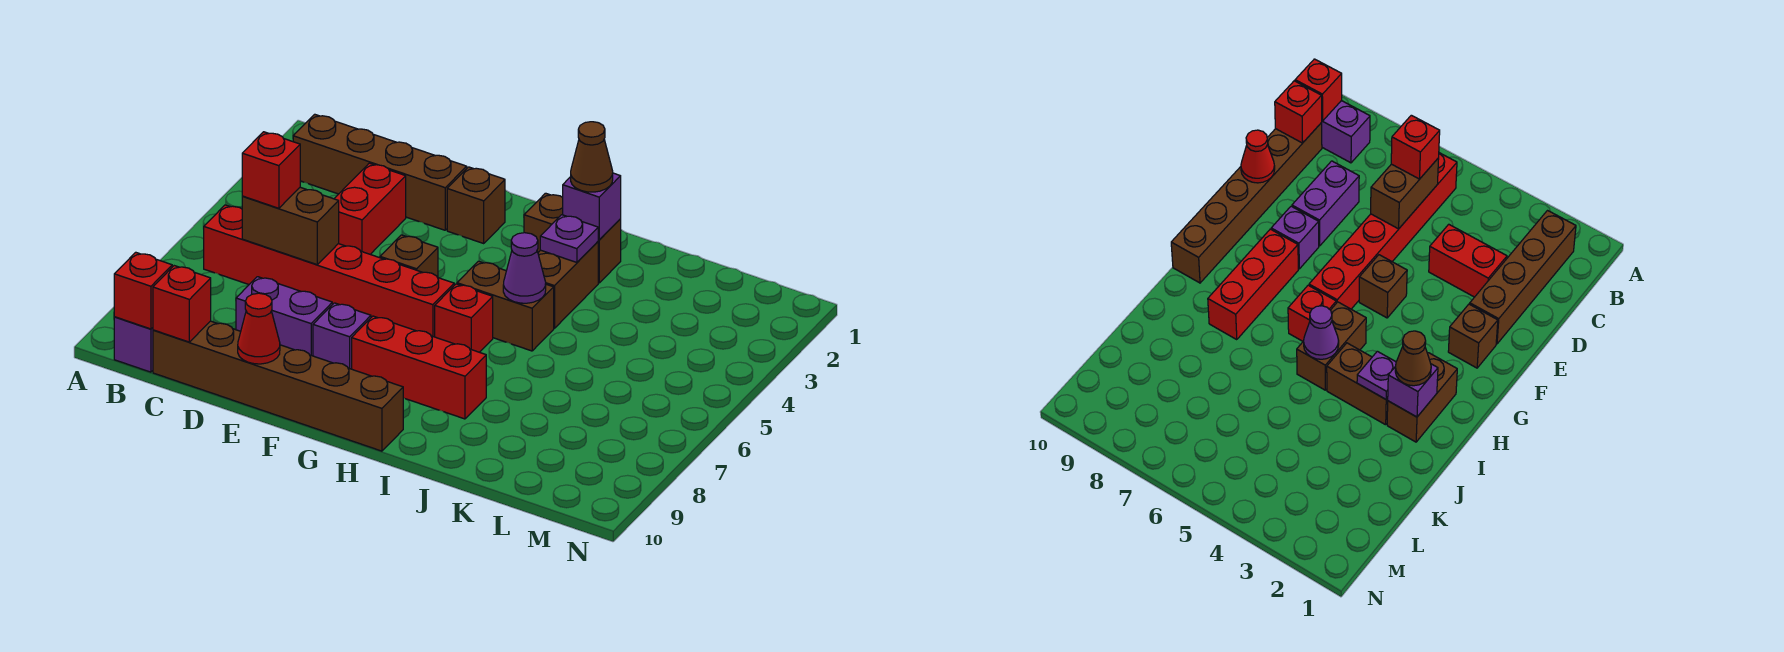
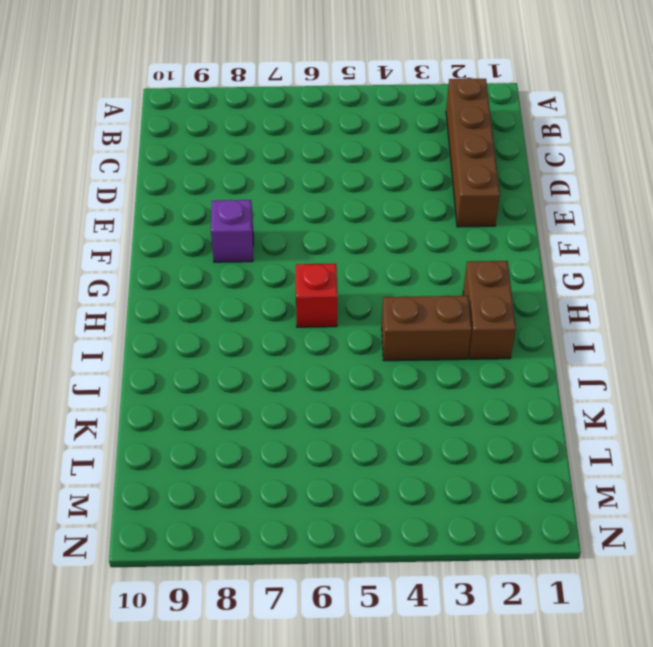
none -> red brick B6:G6 level 1
none -> purple brick B9:B10 level 1
none -> brown brick C10:H10 level 1

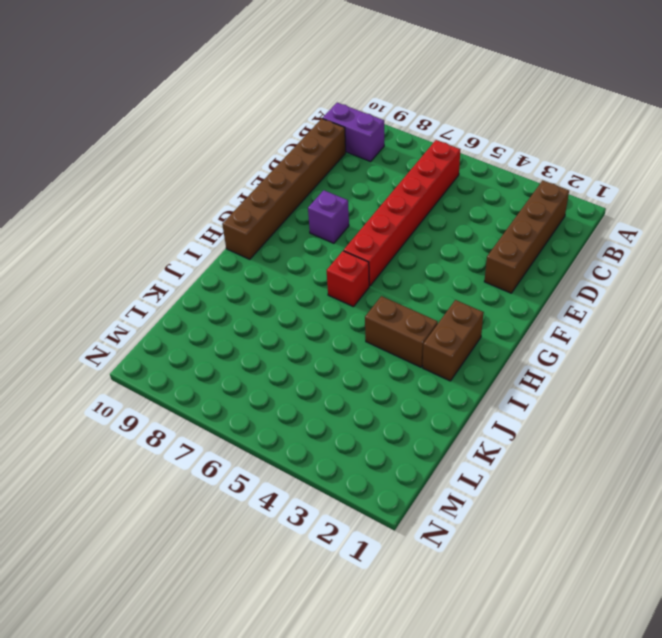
none -> red brick D3:D4 level 1
none -> purple brick D8:E8 level 1
none -> brown brick F2 level 1

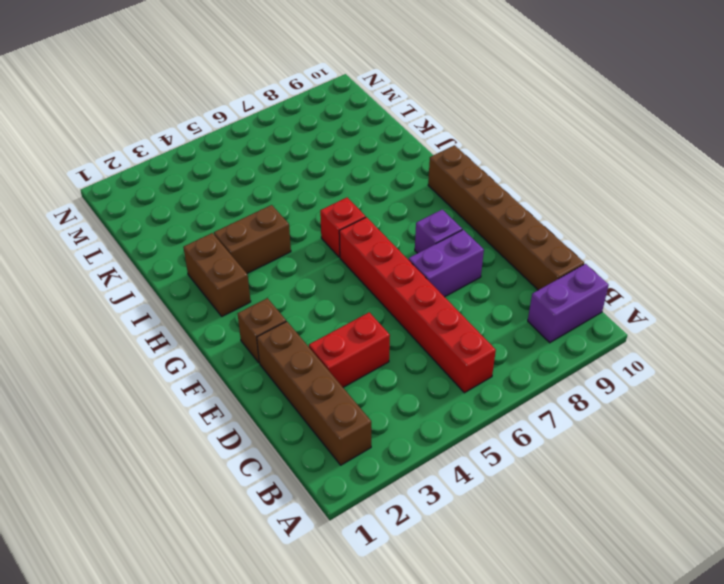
purple brick E7:E8 level 1 -> purple brick D8:E8 level 1
none -> brown brick F5 level 1
none -> red brick G8:I8 level 1
none -> brown brick H5:I5 level 1

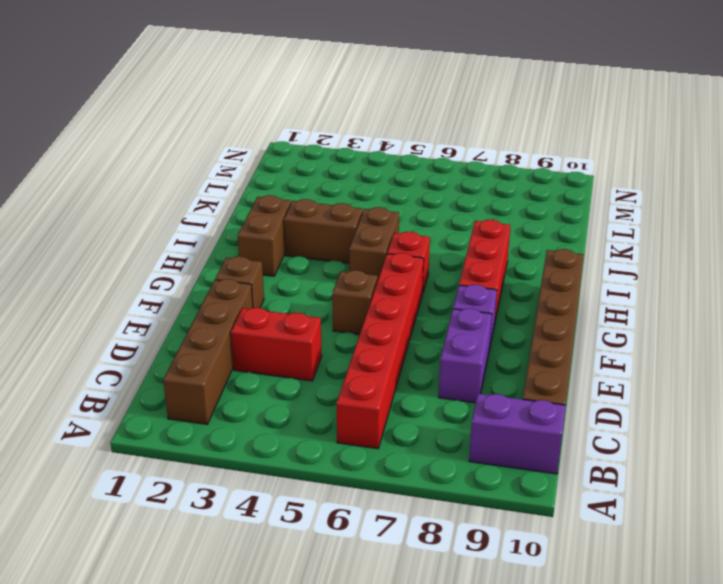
none -> red brick B10 level 2
none -> brown brick C6:D6 level 2
none -> red brick C10 level 2

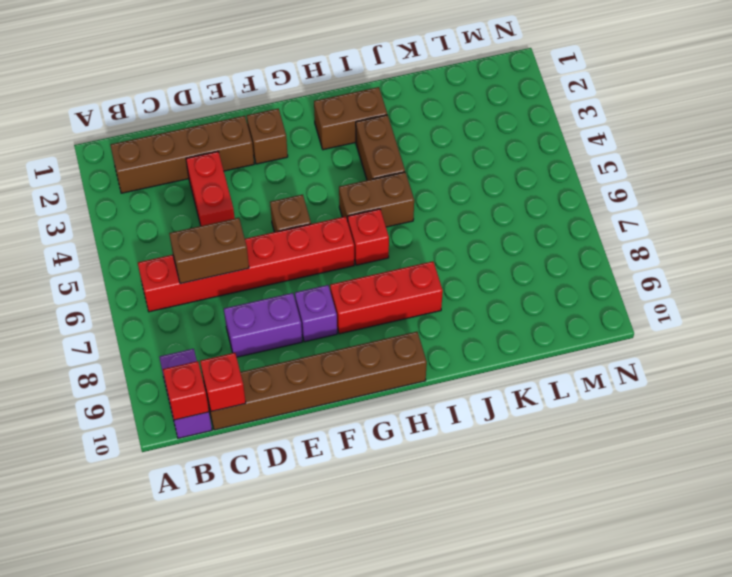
none -> red cone E10 level 2
none -> purple brick I2 level 2
none -> purple plate I3 level 2

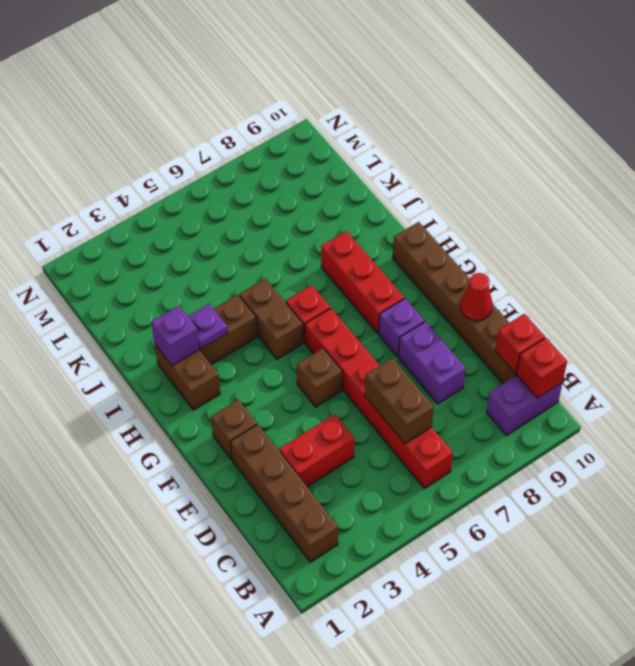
none -> purple cone I5 level 2
none -> red brick C6 level 3
none -> brown cone I2 level 3

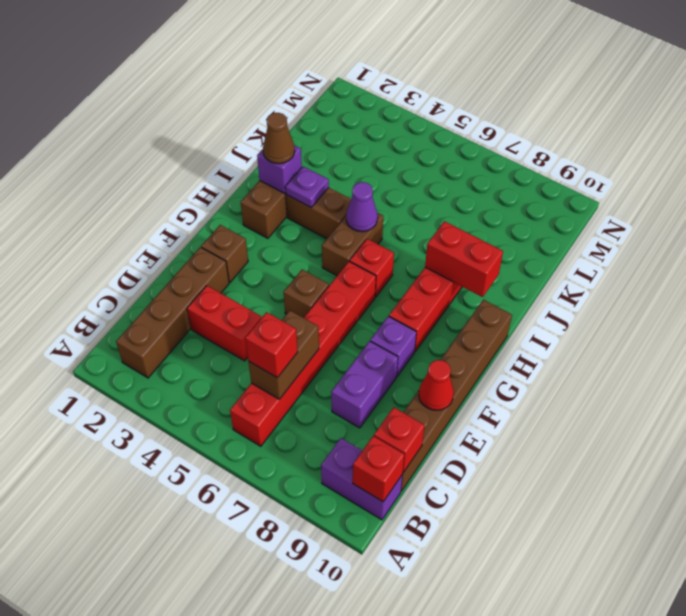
red brick I8:I9 level 2 -> none

